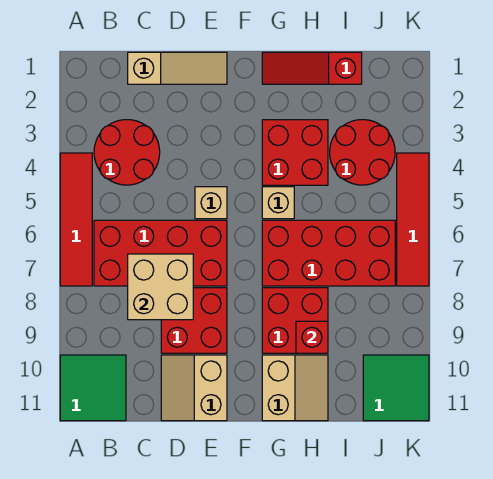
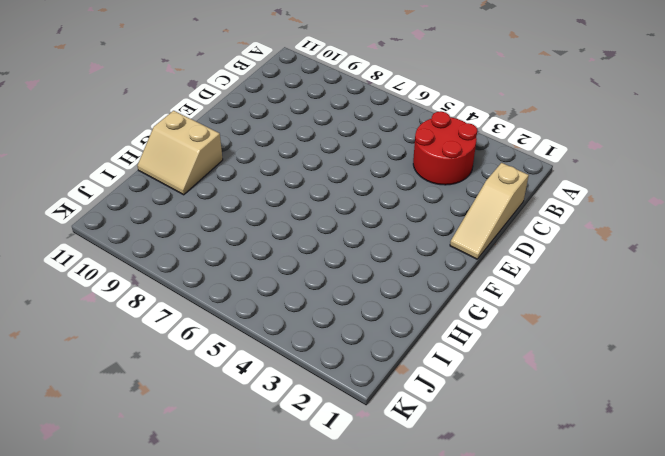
none -> red tile A4:A7 level 1
none -> green tile A10:B11 level 1
none -> red brick B6:E7 level 1

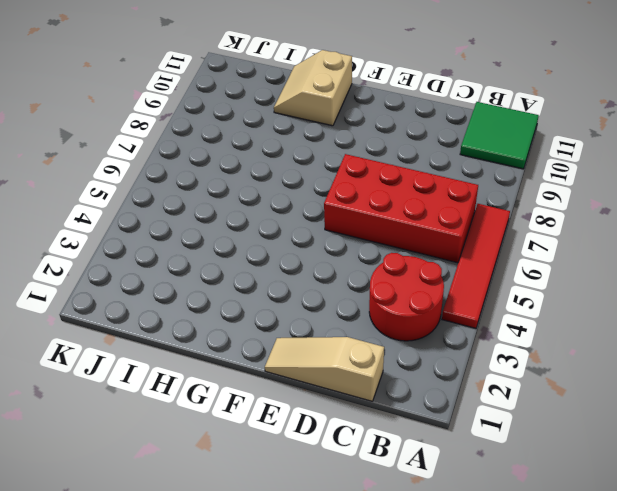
none -> red brick D8:E9 level 1
none -> tan slope D10:E11 level 1 top E
none -> tan brick E5 level 1

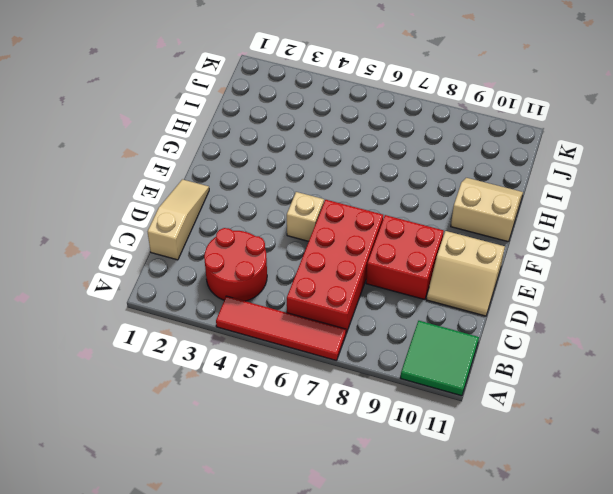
none -> red slope G1:I1 level 1 top I
none -> red brick G3:H4 level 1
none -> tan brick G5 level 1

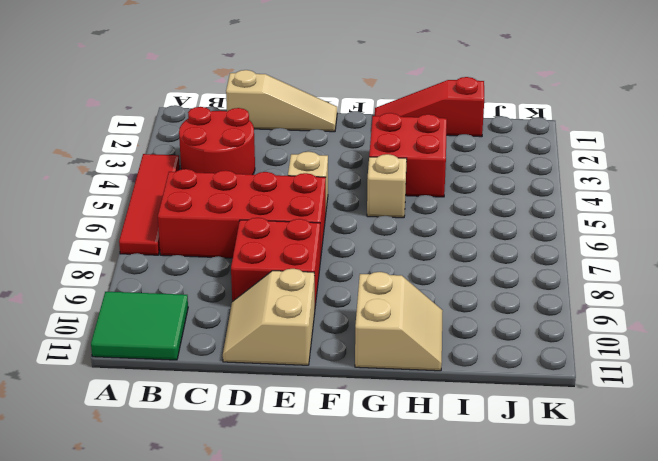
none -> red brick G6:J7 level 1
none -> red brick G8:H9 level 1
none -> red round brick I3:J4 level 1

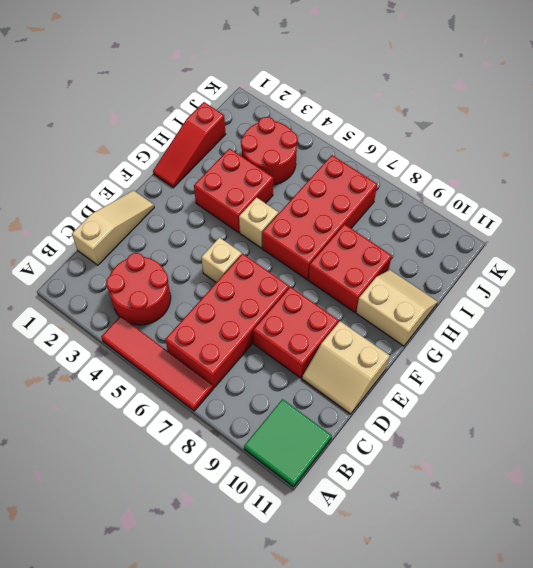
none -> green tile J10:K11 level 1
none -> red tile K4:K7 level 1
none -> tan brick C7:D8 level 2

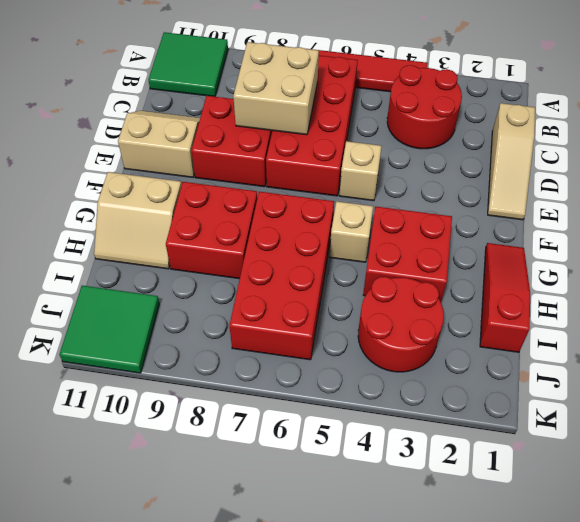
none -> red tile K4:K7 level 1
none -> red brick H9 level 2

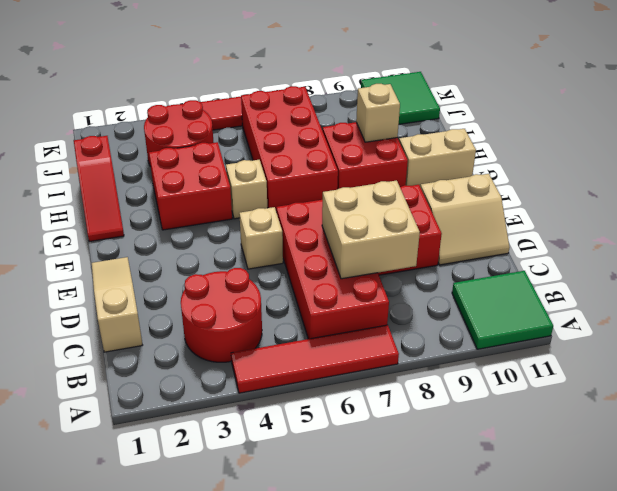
tan brick H9 level 2 -> red brick H9 level 2

